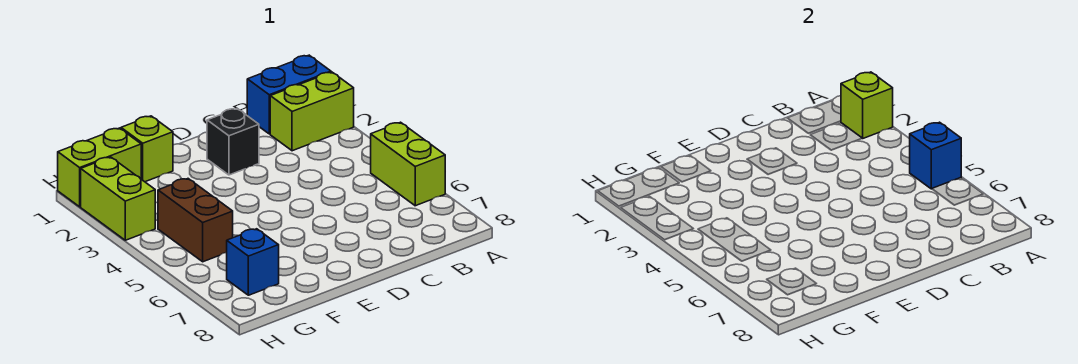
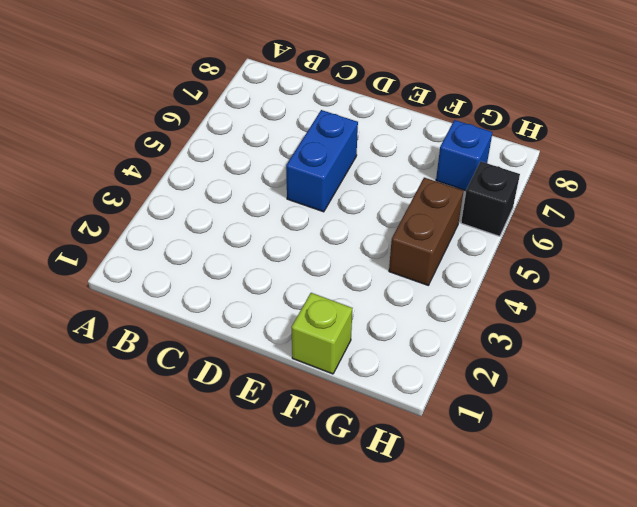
blue brick D5:D6 level 1 -> blue brick A1:B1 level 1
black brick H6 level 1 -> black brick D2 level 1
none -> lime brick A2:B2 level 1
none -> lime brick A5:A6 level 1

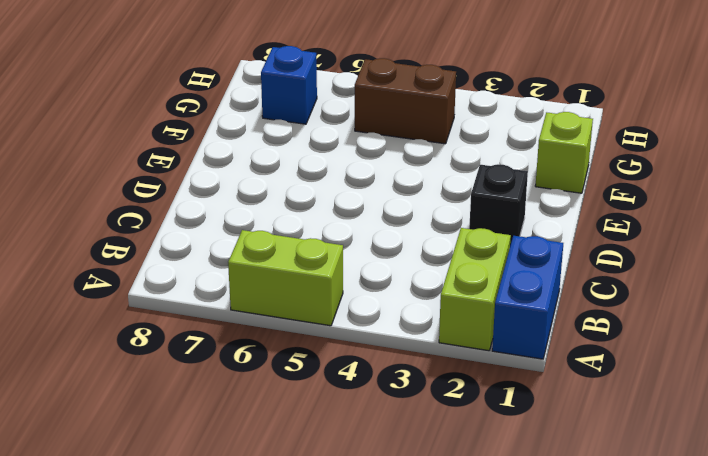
none -> lime brick G1:H1 level 1
none -> lime brick H2:H3 level 1

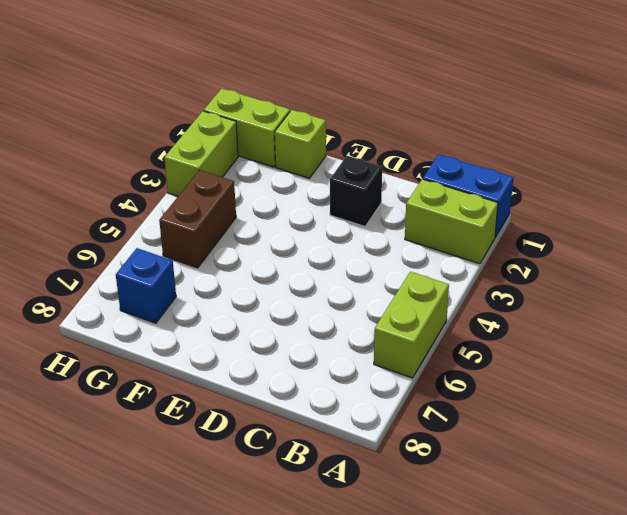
none -> lime brick A2 level 2
none -> blue brick A5 level 2

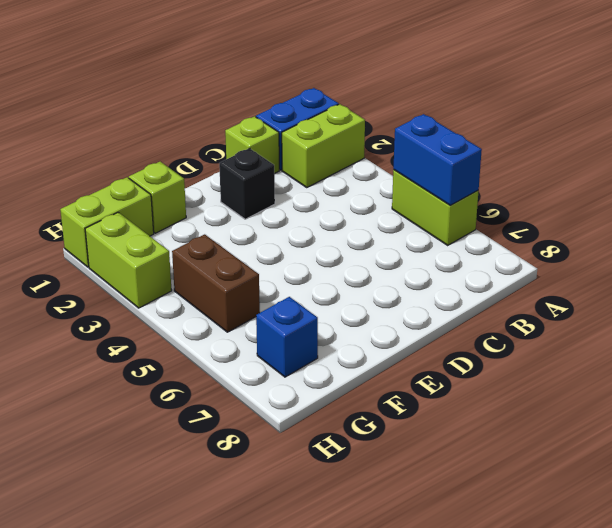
blue brick A5:A6 level 2 -> blue brick A5 level 2
lime brick C1 level 1 -> lime brick A2 level 2

